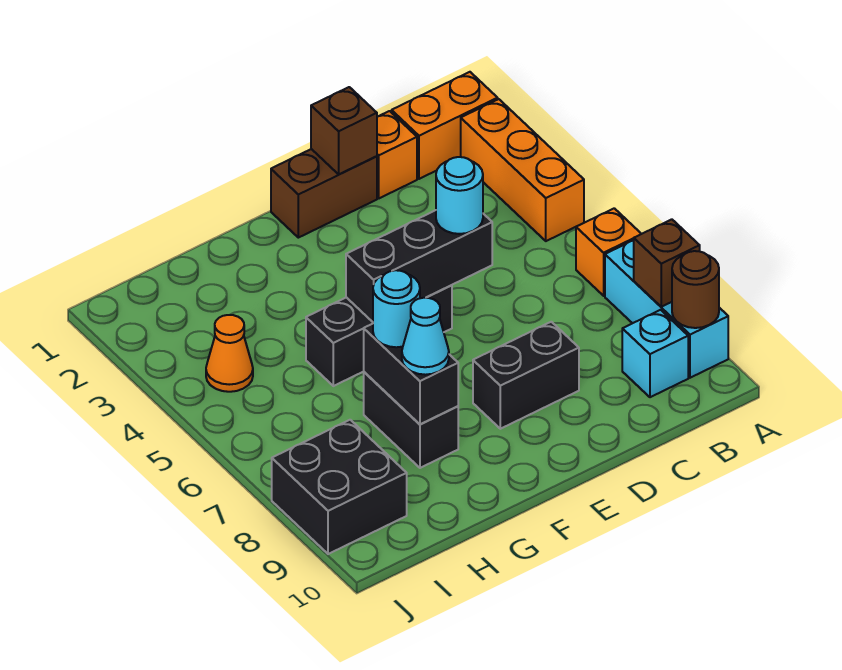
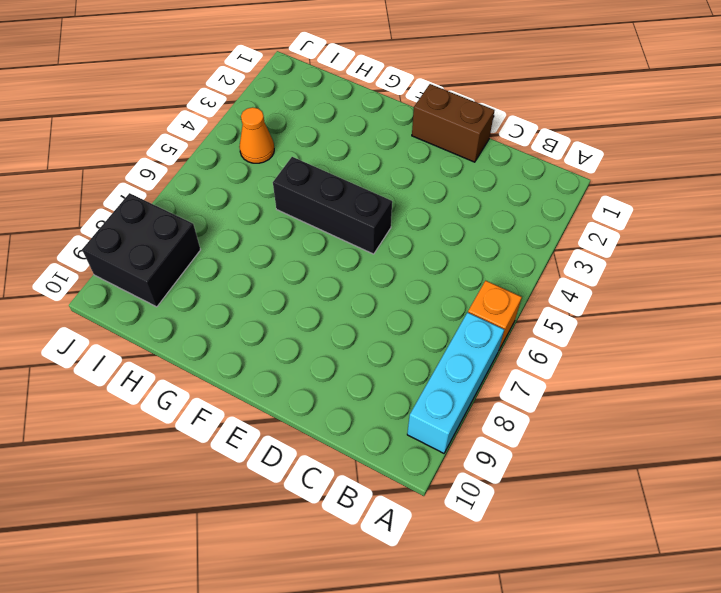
none -> orange brick A1:B1 level 1
none -> orange brick A2:A4 level 1
none -> cyan brick B9 level 1

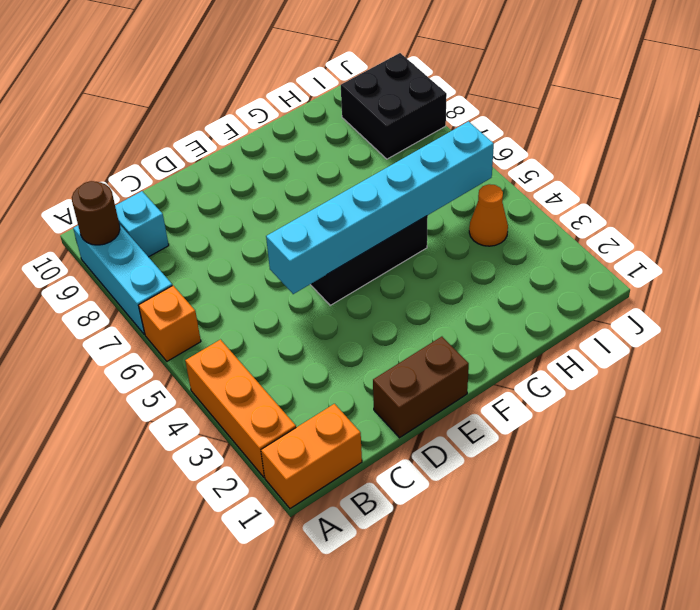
cyan brick D5:I5 level 2 -> black brick D5:F5 level 2
none -> orange brick C1 level 1
none -> black brick D8:E8 level 1
none -> black brick G7:G8 level 1

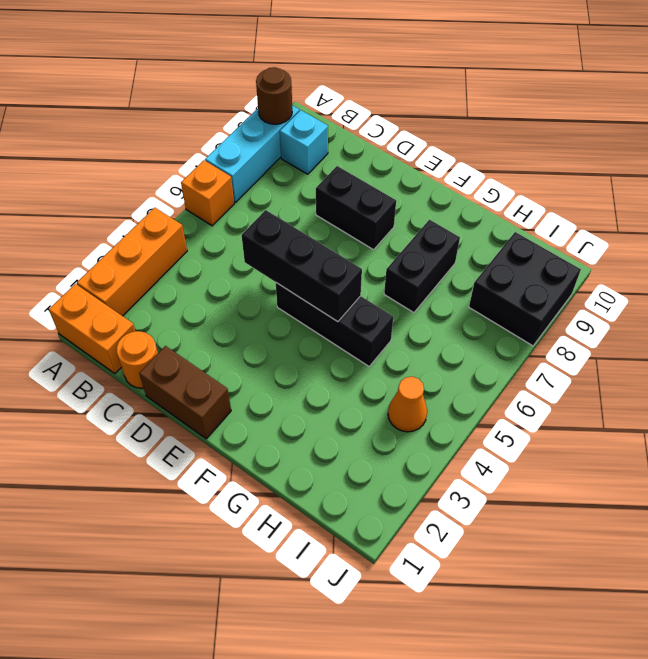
orange round brick C1 level 1 -> orange brick C1 level 1
none -> brown brick A8 level 2
none -> brown brick D1 level 2
none -> black brick G7:G8 level 2

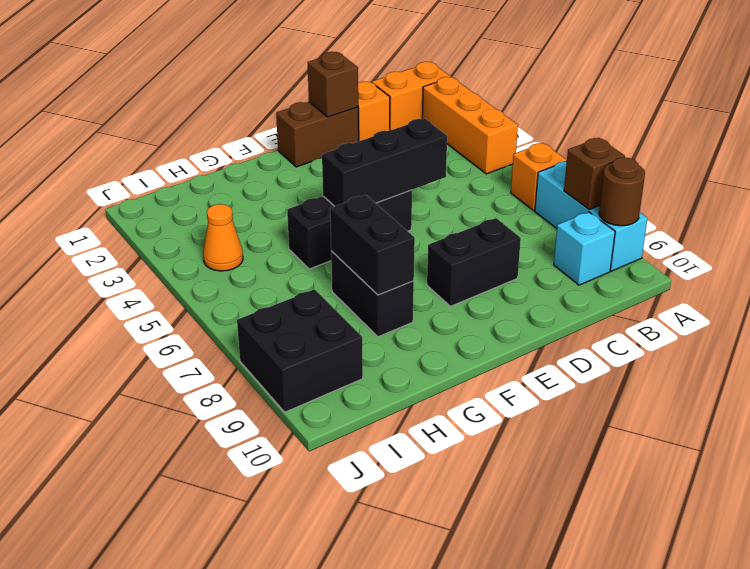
none -> cyan round brick D5 level 3
none -> cyan round brick G7 level 3
none -> cyan cone G8 level 3

